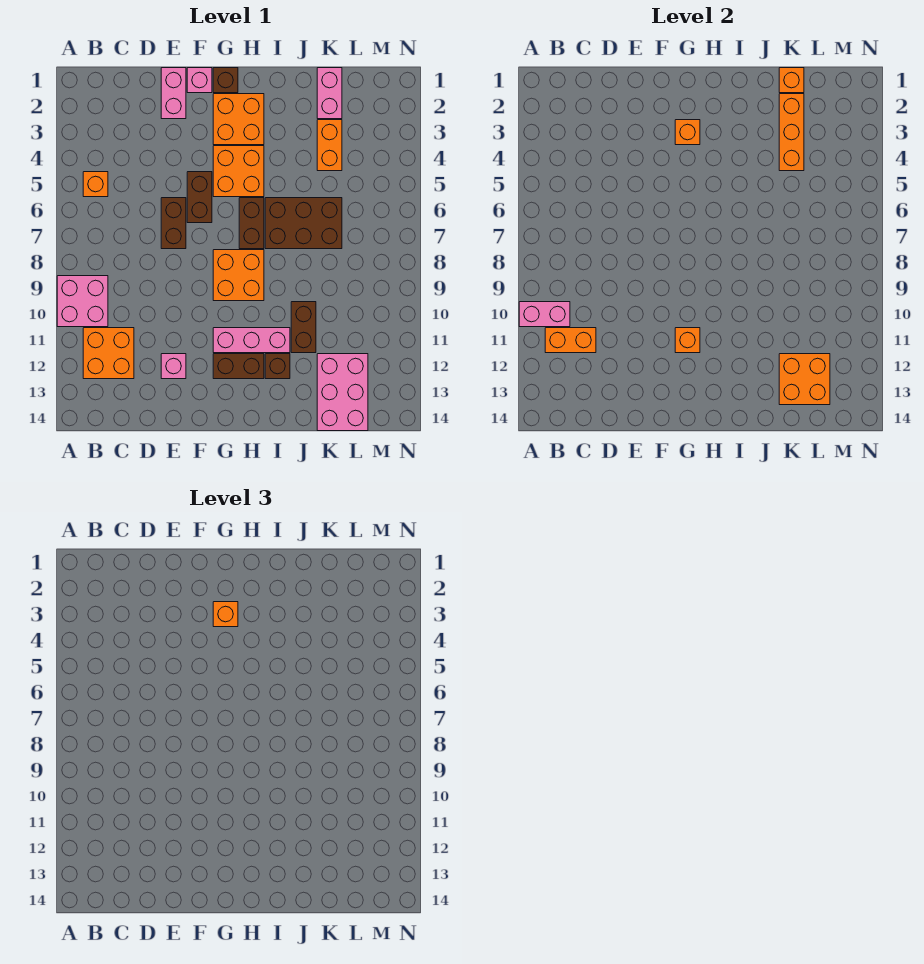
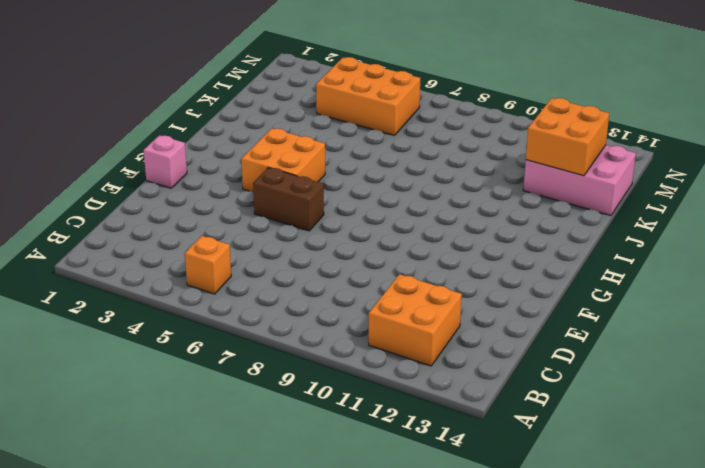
orange brick L4:M6 level 1 -> none
none -> pink brick A9:B10 level 1
none -> pink brick E1:E2 level 1
none -> brown brick E6:E7 level 1

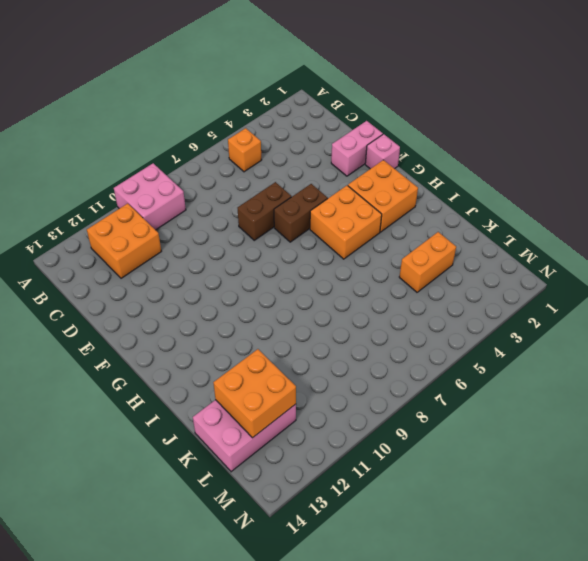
none -> pink brick E12 level 1
none -> brown brick G1 level 1
none -> orange brick G8:H9 level 1

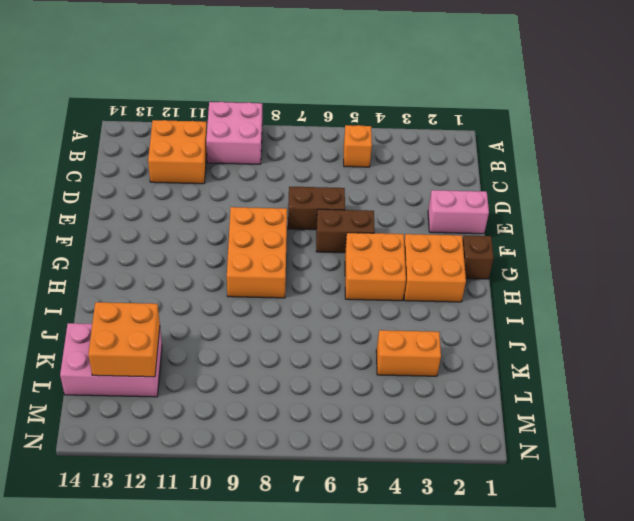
orange brick F8:H9 level 1 -> orange brick G8:H9 level 1
none -> pink brick E12 level 1
none -> pink brick F1 level 1
none -> pink brick G11:I11 level 1

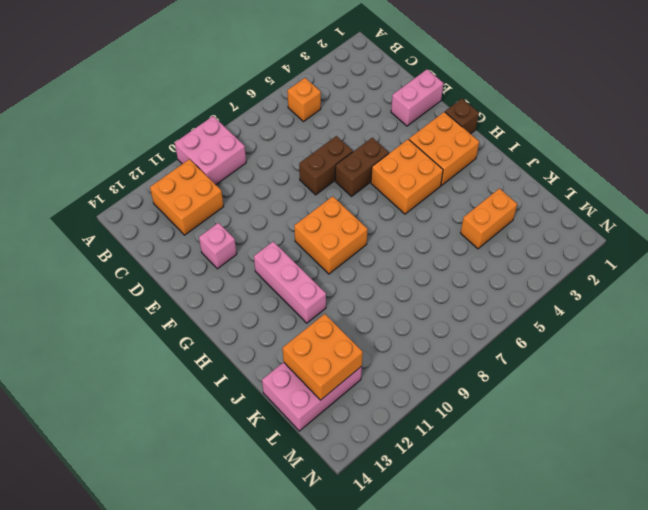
none -> pink brick F1 level 1
none -> brown brick G12:H12 level 1
none -> brown brick H6:H7 level 1

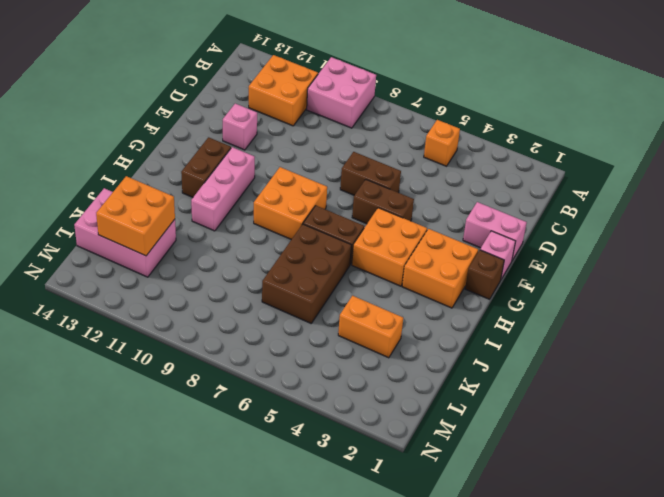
none -> brown brick I12 level 1
none -> brown brick J10:J11 level 1
none -> pink brick K1:K2 level 1

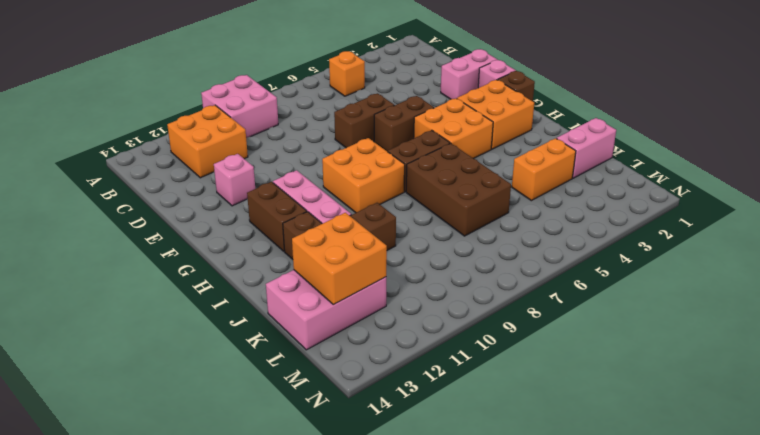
none -> pink brick A10:B10 level 2
none -> orange brick B11:C11 level 2
none -> orange brick G3 level 2

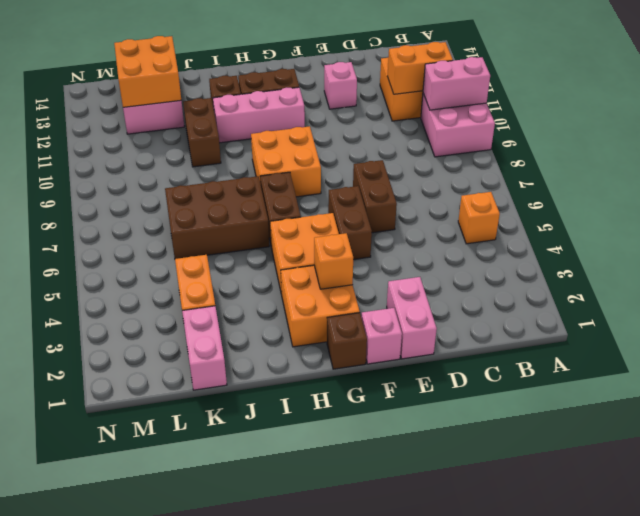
none -> orange brick G11 level 2
none -> orange brick K1 level 2
none -> orange brick K2:K4 level 2

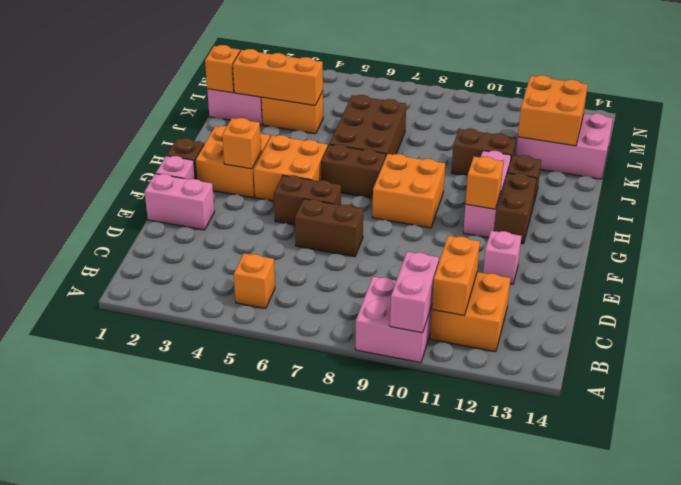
none -> orange brick G3 level 3

